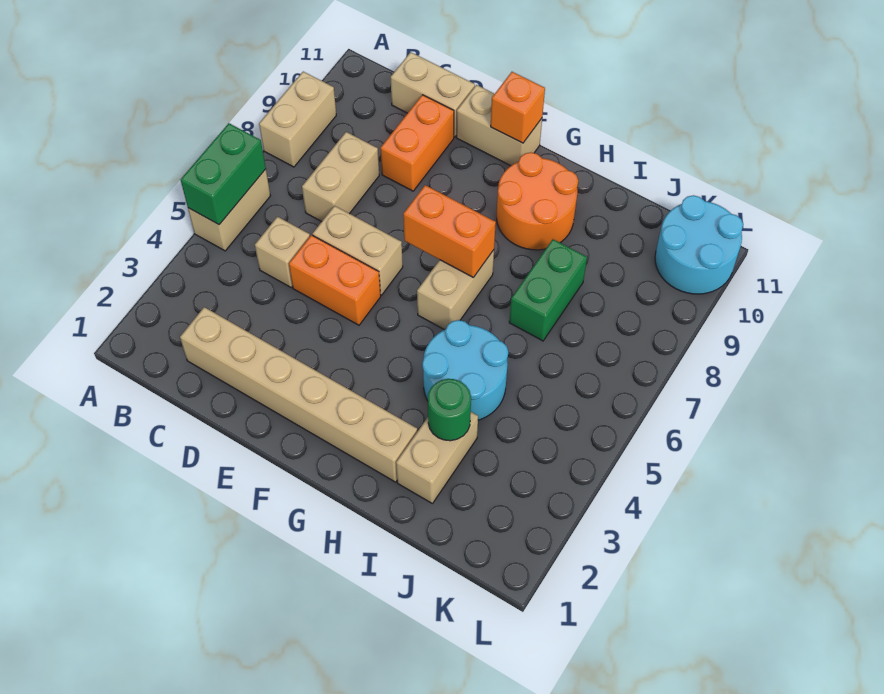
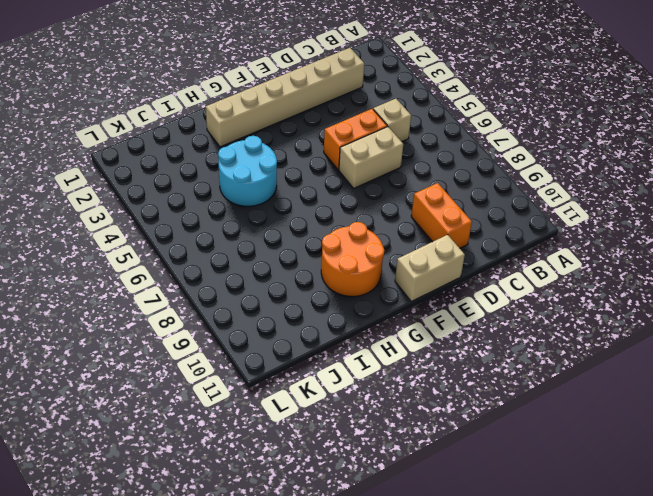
none -> tan brick A5:A6 level 1
none -> tan brick A8:A9 level 1
none -> tan brick C7:C8 level 1

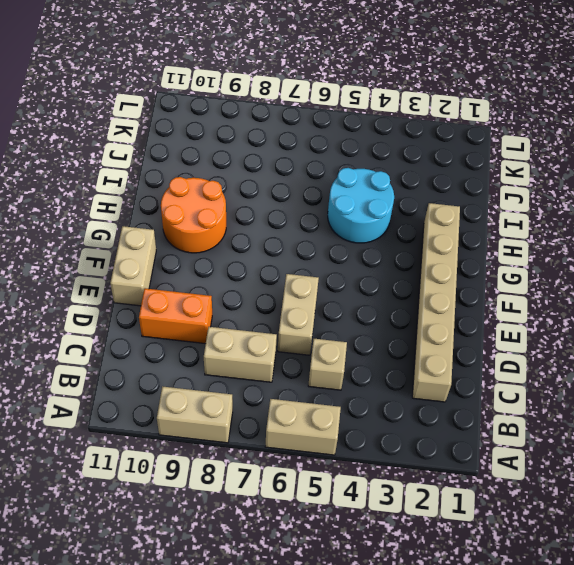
none -> tan brick C11:D11 level 1
none -> orange brick D5:E5 level 1
none -> tan brick G6:G7 level 1

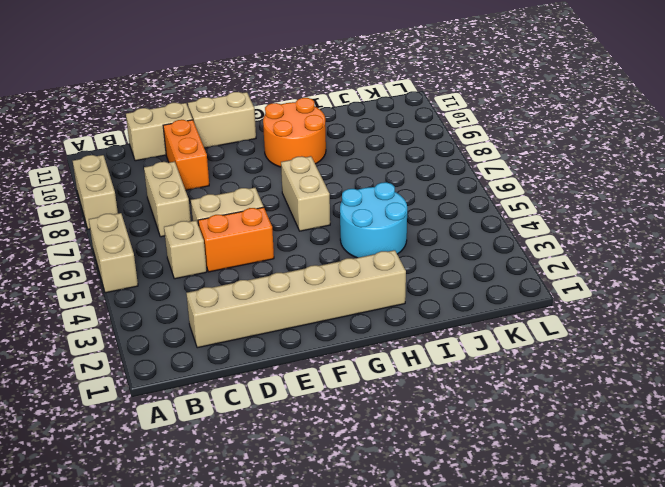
none -> tan brick I2:I3 level 1
none -> green brick I7:I8 level 1
none -> cyan round brick K10:L11 level 1

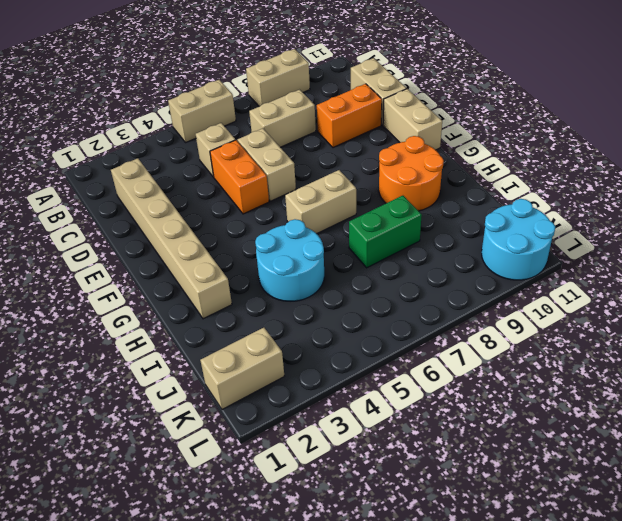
tan brick K1:K2 level 1 -> tan brick I2:I3 level 1
none -> green brick A5:A6 level 2
none -> orange brick F7:G7 level 2
none -> orange brick F11 level 2

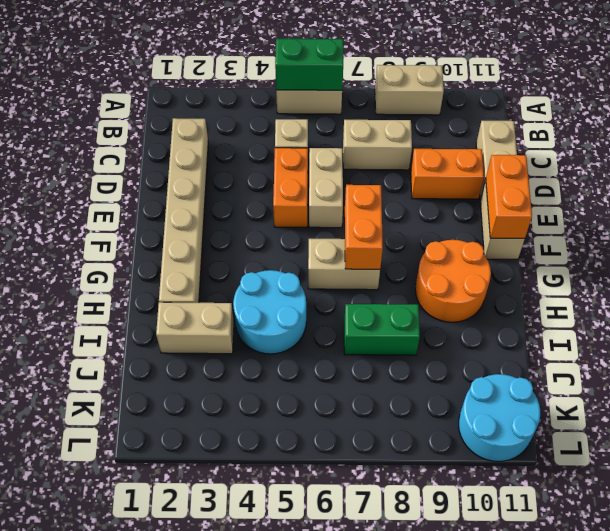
orange brick E11:F11 level 2 -> orange brick F11 level 2
none -> green round brick I3 level 2

